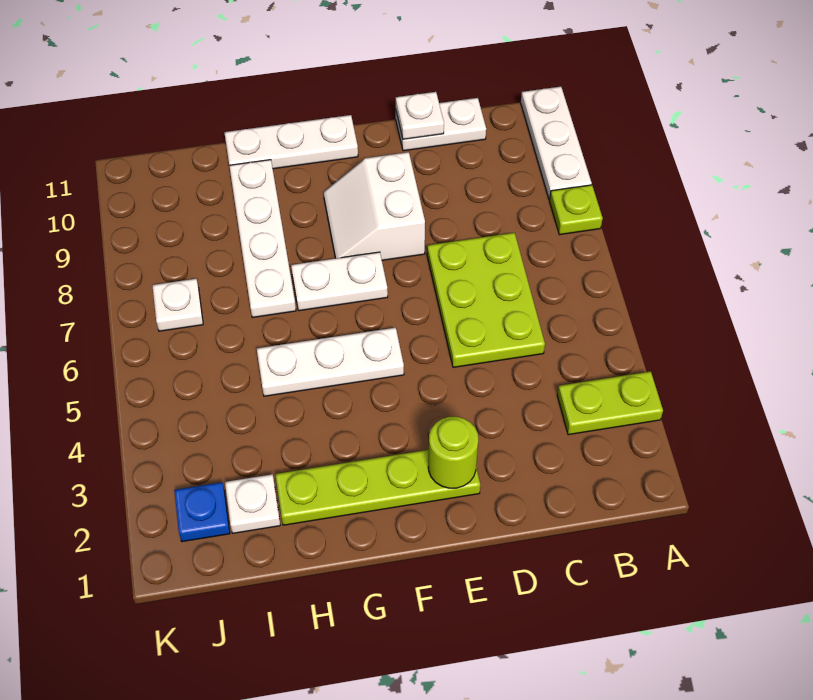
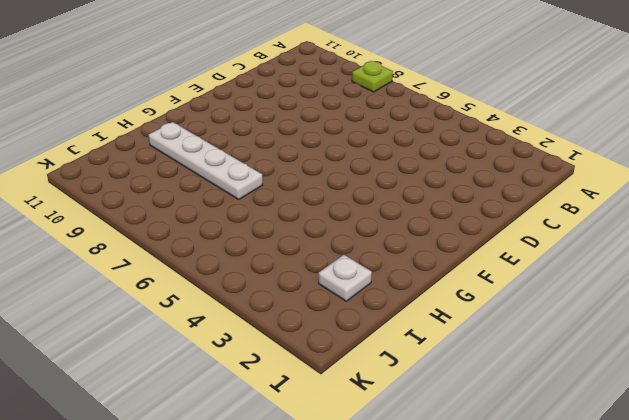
none -> lime plate A3:B3 level 1
none -> white plate A9:A11 level 1
none -> lime plate C5:D7 level 1

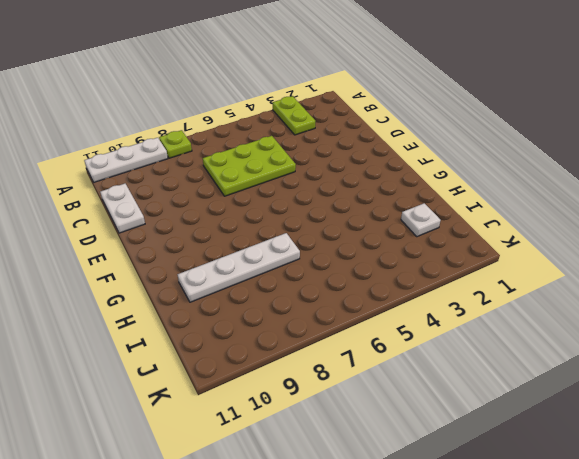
none -> lime plate E2:H2 level 1
none -> white slope E8:F9 level 1 top E
none -> white plate F5:H5 level 1

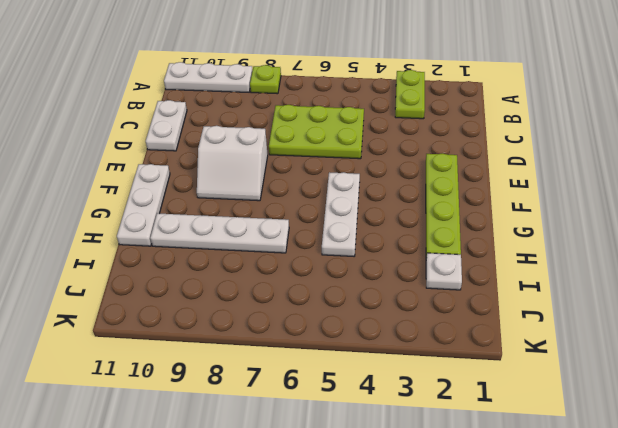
none -> white plate F7:G7 level 1
none -> blue plate J2 level 1
none -> white plate J7 level 1

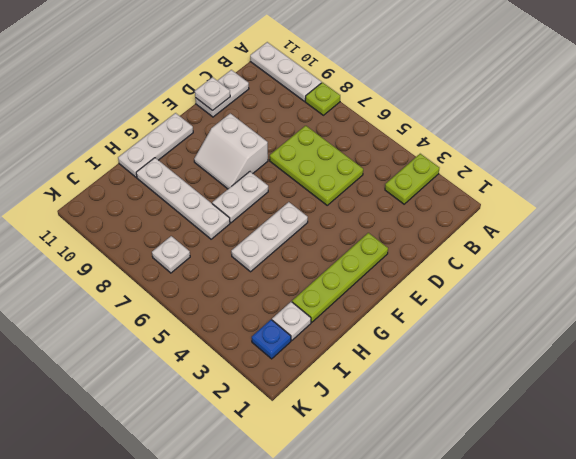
none -> lime round brick E2 level 2

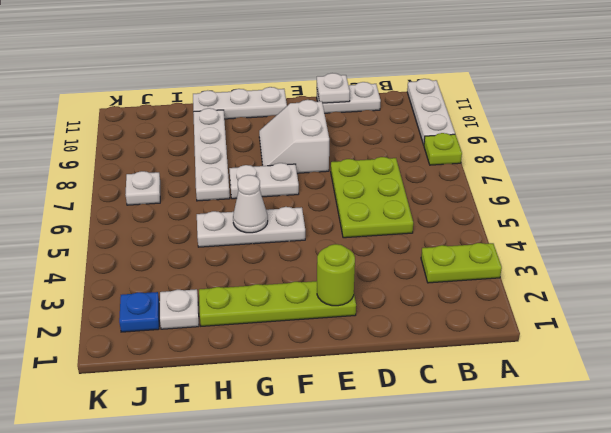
white cone G5 level 2 -> none

